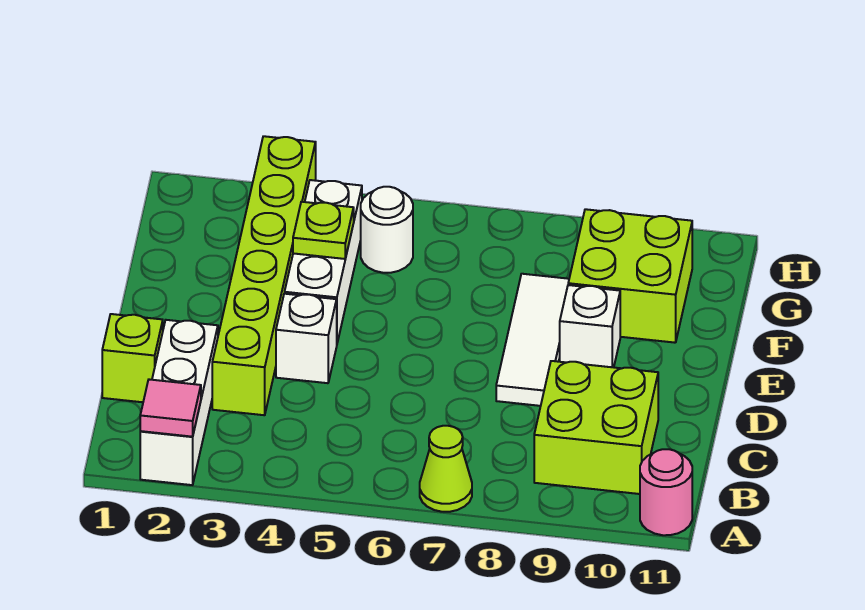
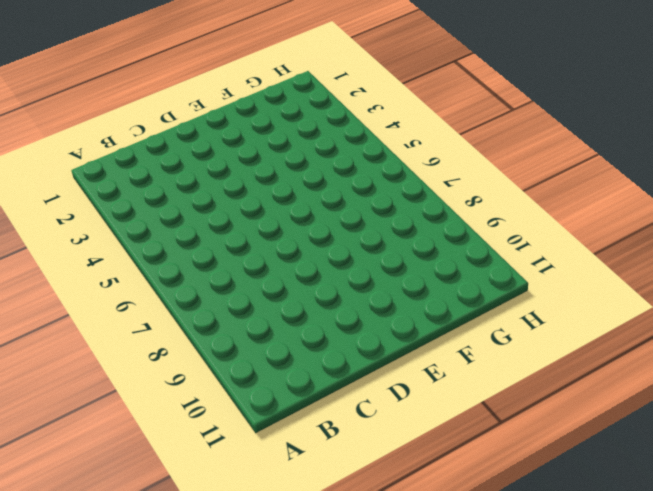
none -> white brick A2:C2 level 1
none -> lime cone A7 level 1
none -> pink round brick A11 level 1

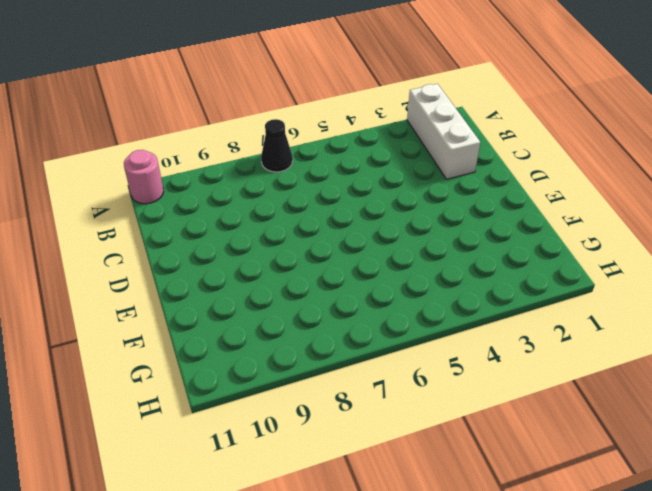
black cone A7 level 1 -> lime cone A7 level 1
none -> lime brick B9:C10 level 1
none -> lime brick C1 level 1
none -> lime brick C3:H3 level 1

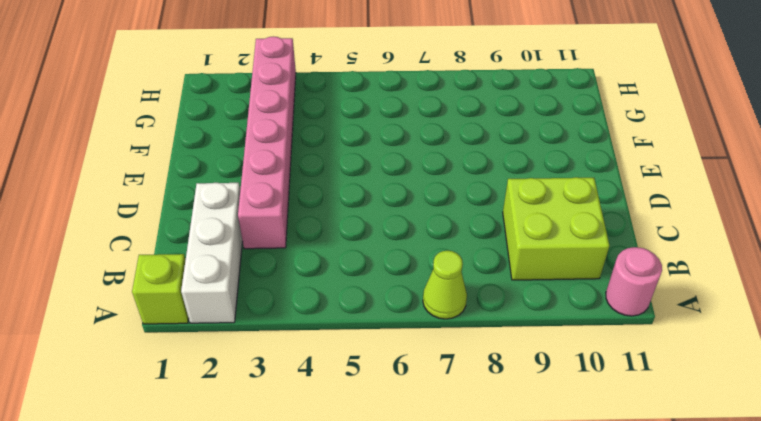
lime brick A1 level 1 -> lime brick C1 level 1
pink brick C3:H3 level 1 -> lime brick C3:H3 level 1
none -> white brick D4 level 1
none -> white tile D8:F8 level 1
none -> white brick E4:G4 level 1

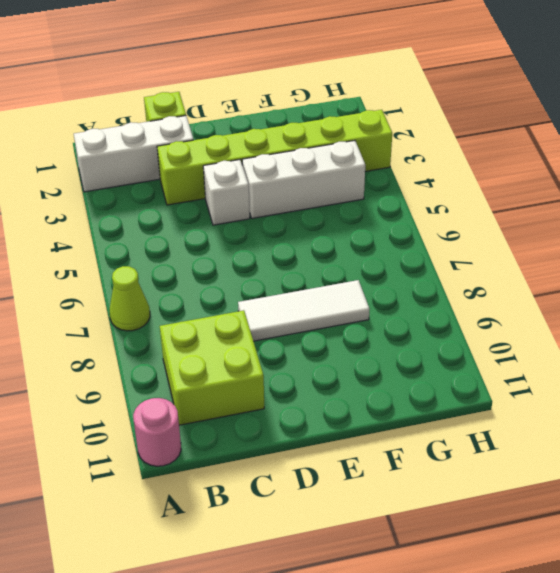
none -> white brick E9 level 1
none -> lime brick F9:G10 level 1
none -> white round brick G5 level 1

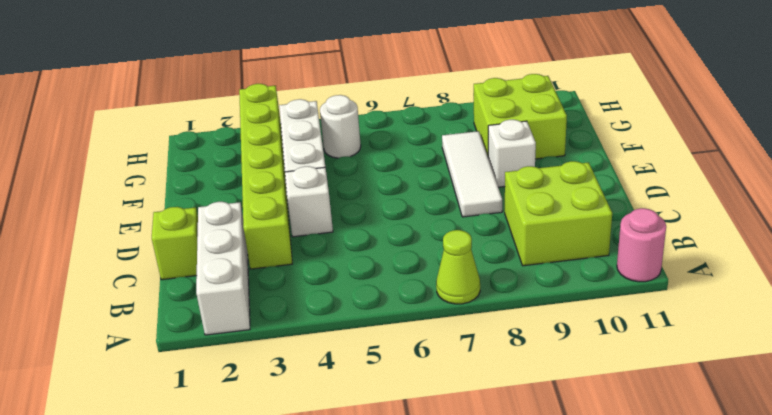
none -> pink tile A2 level 2
none -> lime plate F4 level 2

